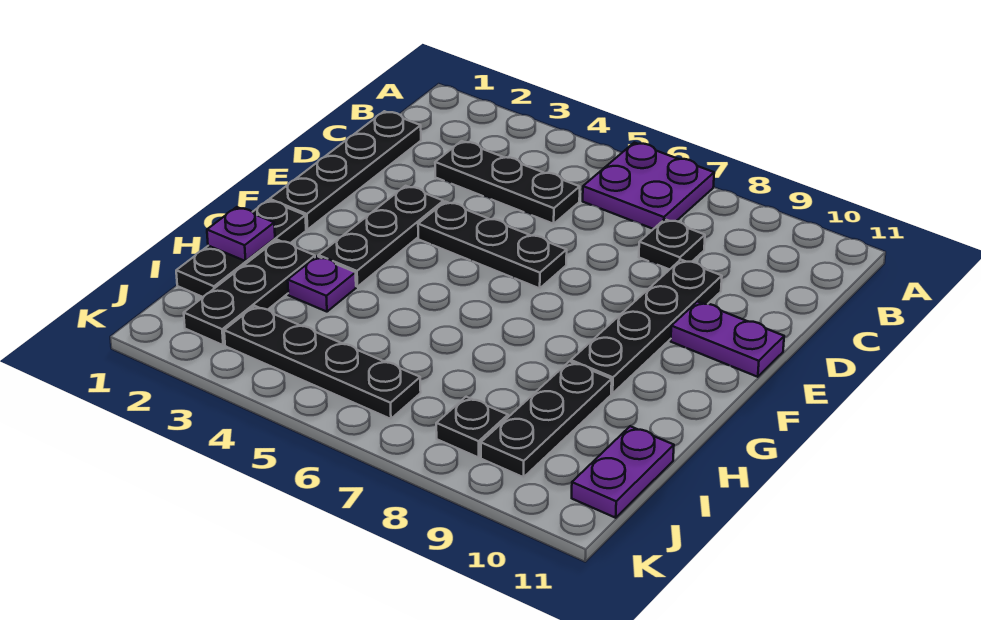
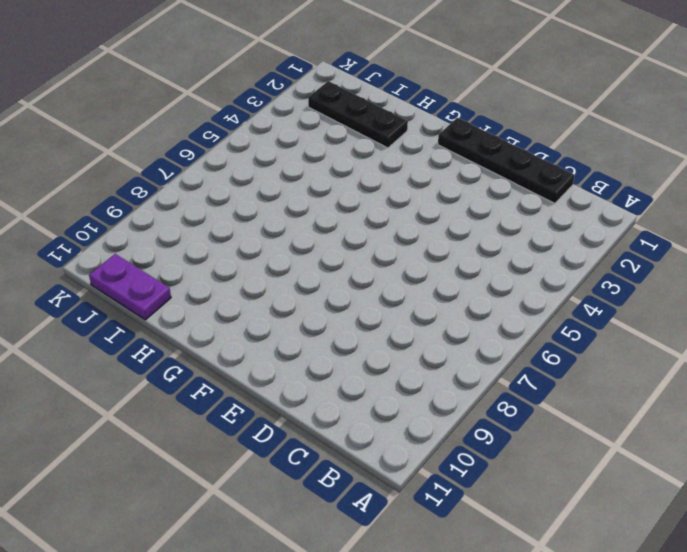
none -> purple plate A6:B7 level 1
none -> black plate C3:C5 level 1
none -> black plate C8 level 1

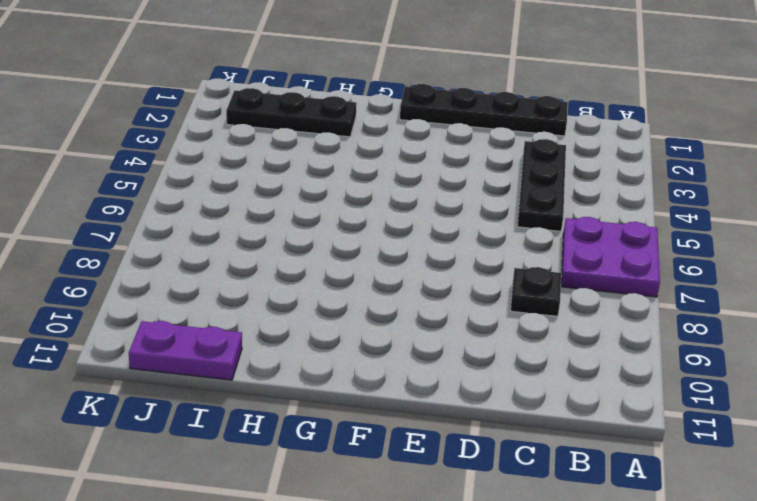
none -> black plate D9:G9 level 1
none -> black plate E3:G3 level 1
none -> black plate E4:E6 level 1

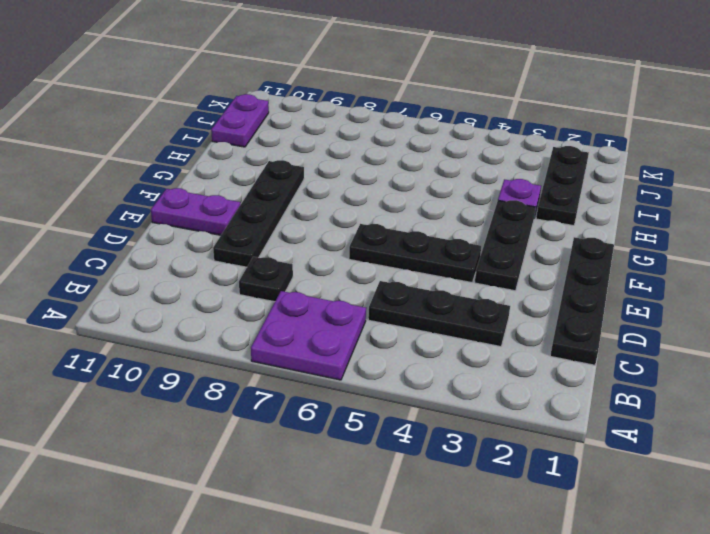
none -> black plate G1:I1 level 1
none -> black plate H9:J9 level 1
none -> black plate J3:J6 level 1

